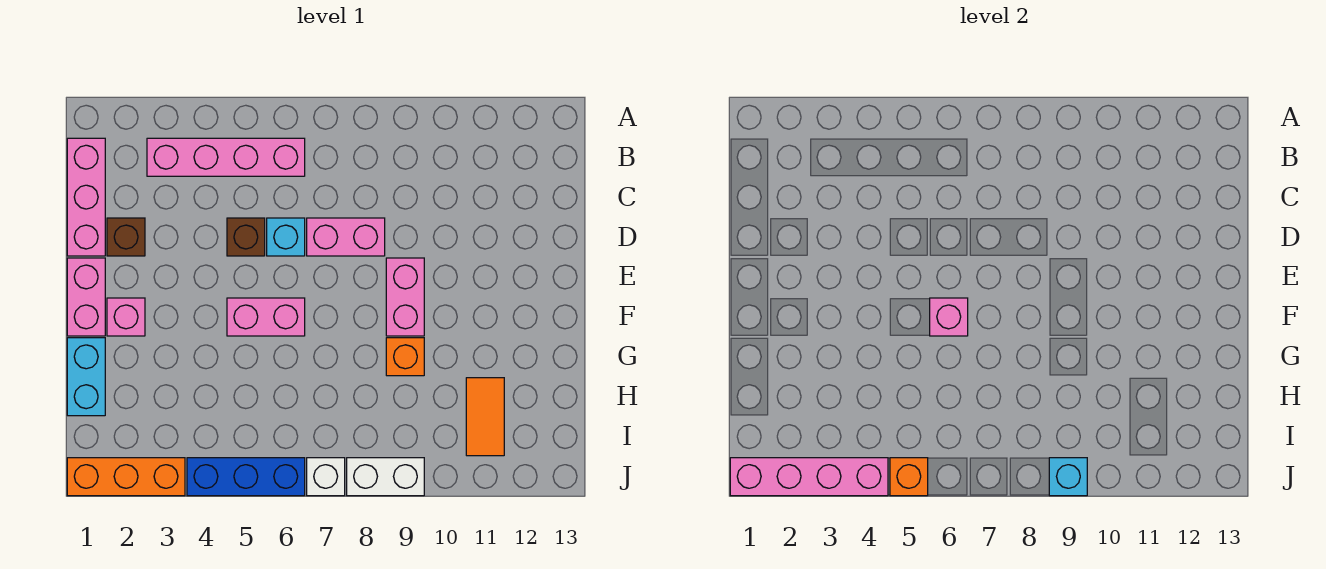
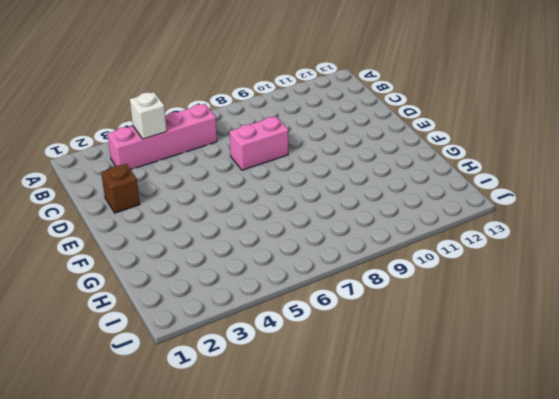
white brick B4 level 2 -> white brick J7 level 1
none -> pink brick B1:D1 level 1
none -> brown brick D5 level 1
none -> cyan brick D6 level 1

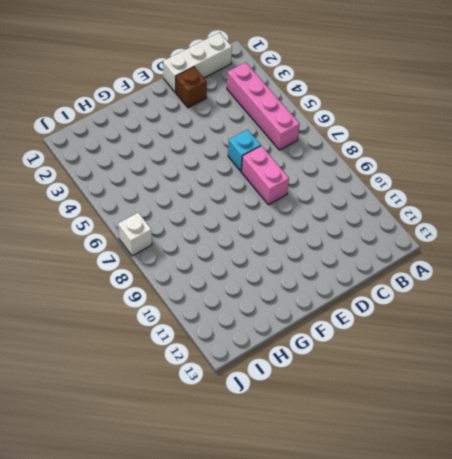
white brick B1:D1 level 1 -> pink brick B1:D1 level 1
none -> brown brick D5 level 1
none -> pink brick E1:F1 level 1
none -> pink brick E9:F9 level 1

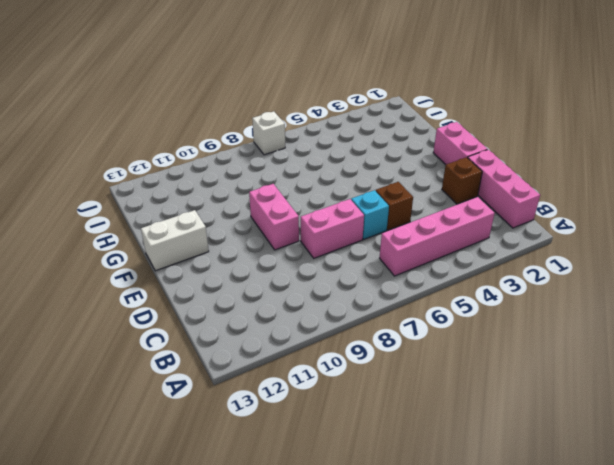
white brick F12:F13 level 1 -> white brick J8:J9 level 1
none -> pink brick F2 level 1
none -> pink brick F5:F6 level 1
none -> cyan brick G1:H1 level 1

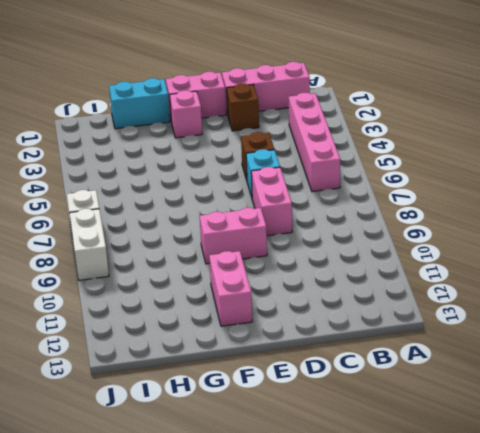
pink brick F11:F12 level 1 -> pink brick F5:F6 level 1
none -> orange brick G9 level 1
none -> orange tile H11:I11 level 1
none -> orange brick J1:J3 level 1

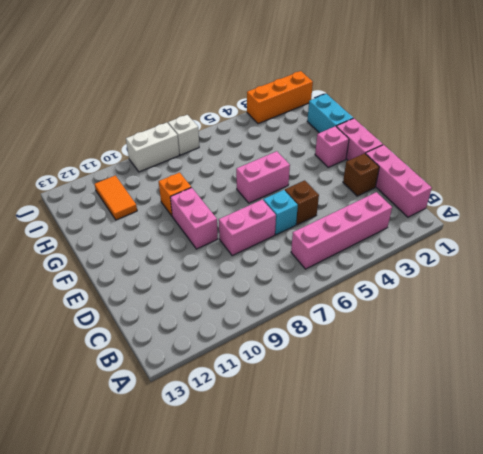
none -> blue brick J4:J6 level 1
none -> pink brick F6 level 2
none -> pink brick J1:J4 level 2

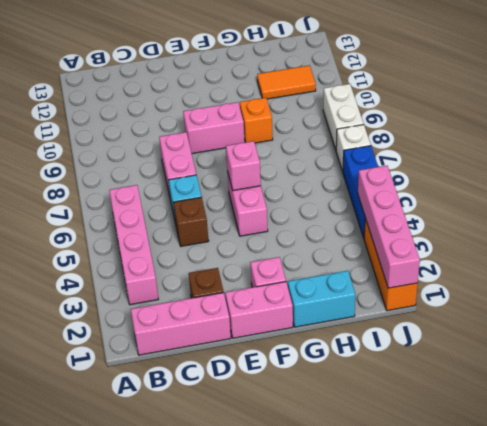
none -> orange brick J5 level 2
none -> cyan brick J9 level 2

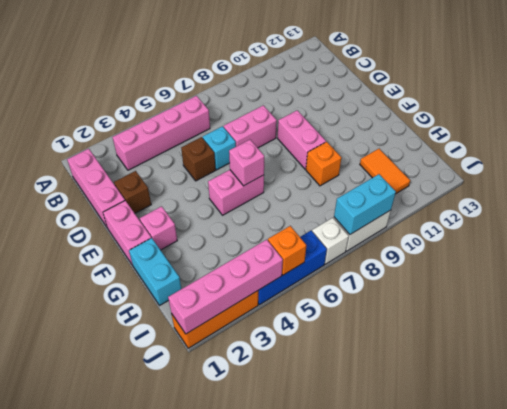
cyan brick J8:J9 level 2 -> cyan brick J9 level 2

